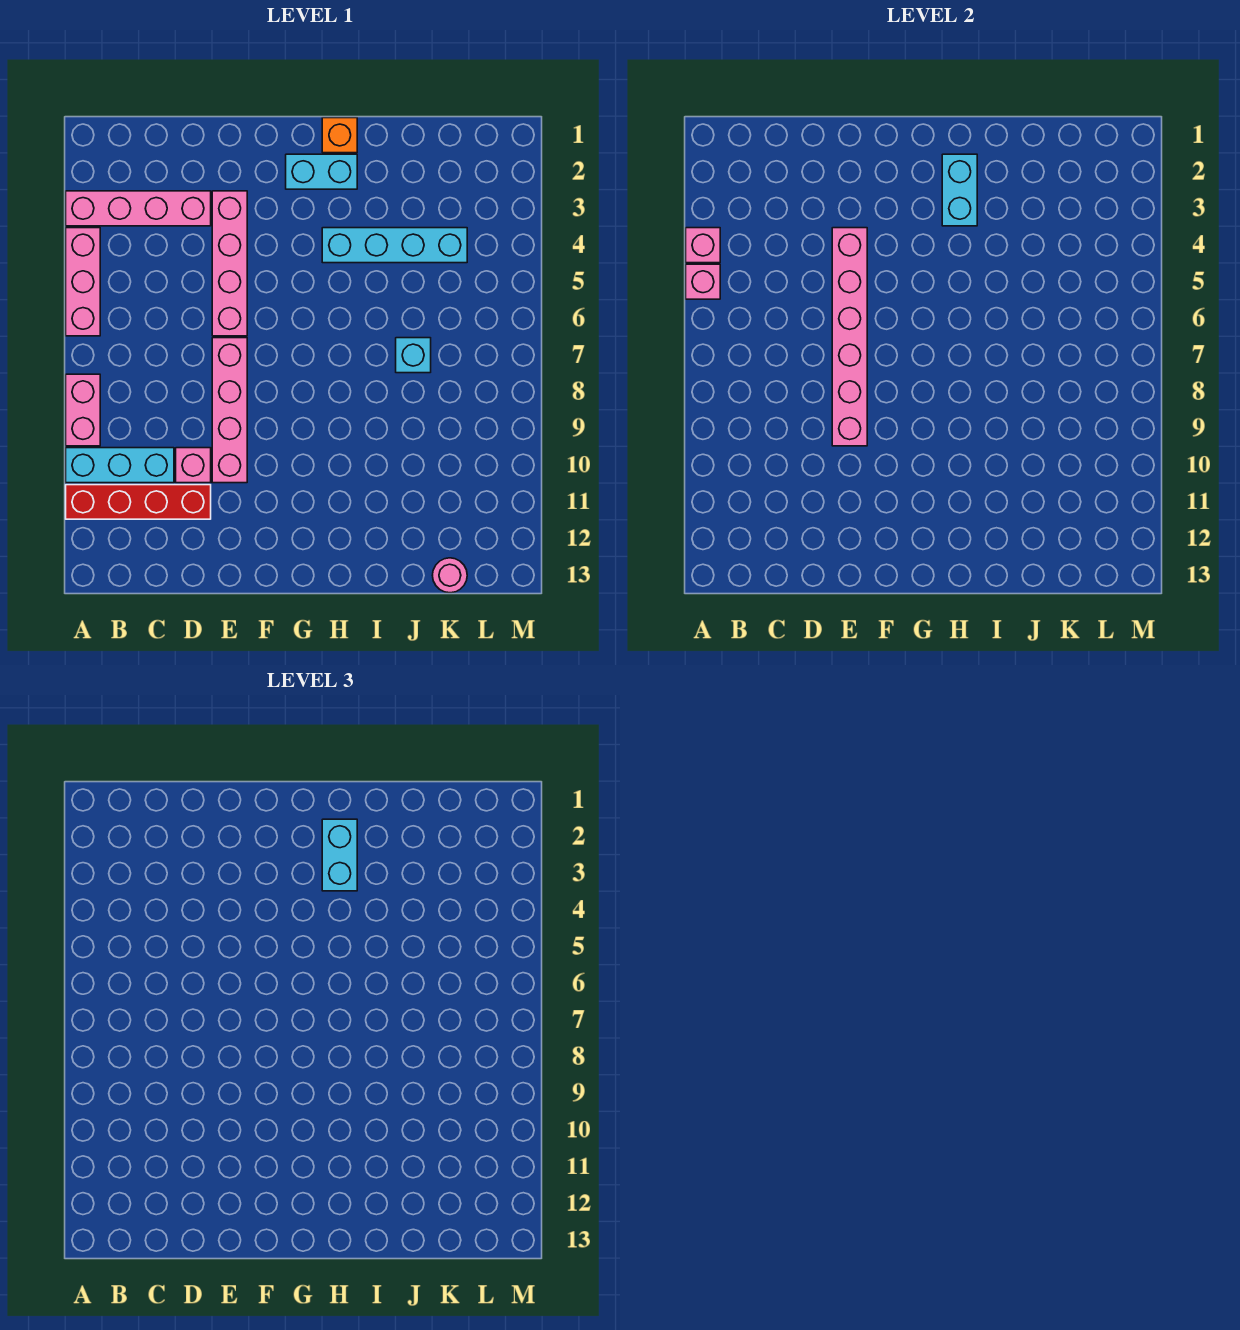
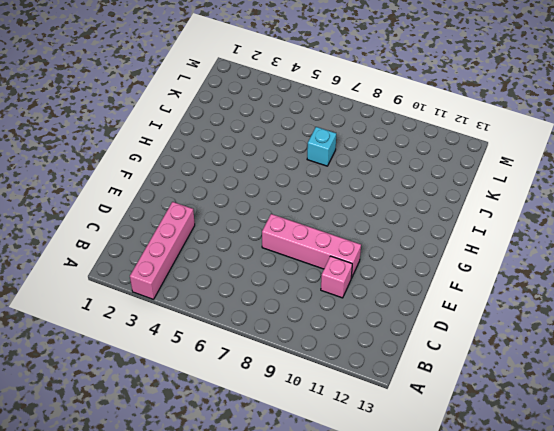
none -> pink brick A4:A6 level 1
none -> pink brick A8:A9 level 1
none -> cyan brick A10:C10 level 1

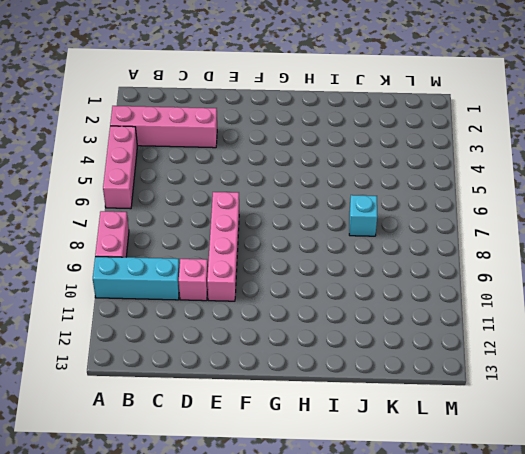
none -> red brick A11:D11 level 1
none -> pink brick E3:E6 level 1
none -> cyan brick G2:H2 level 1

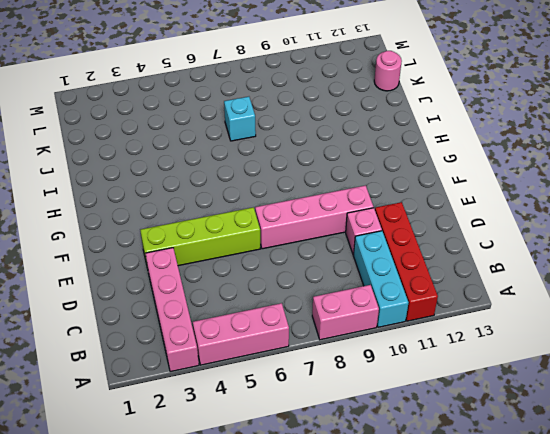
lime brick E3:E6 level 1 -> pink brick E3:E6 level 1
none -> cyan brick G2:H2 level 1
none -> orange brick H1 level 1
none -> cyan brick H4:K4 level 1

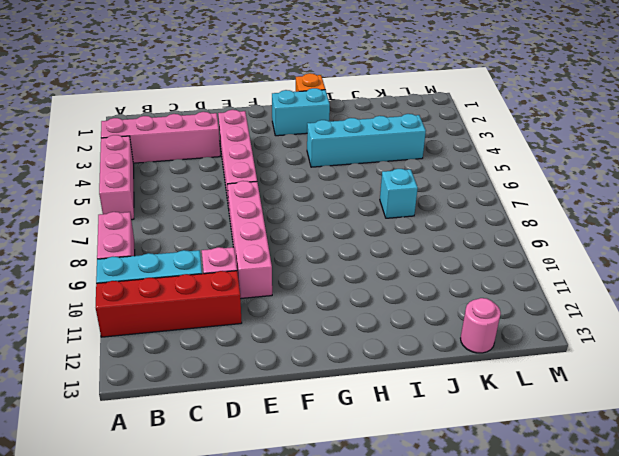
none -> pink brick A4 level 2
none -> pink brick A5 level 2
none -> pink brick E4:E9 level 2

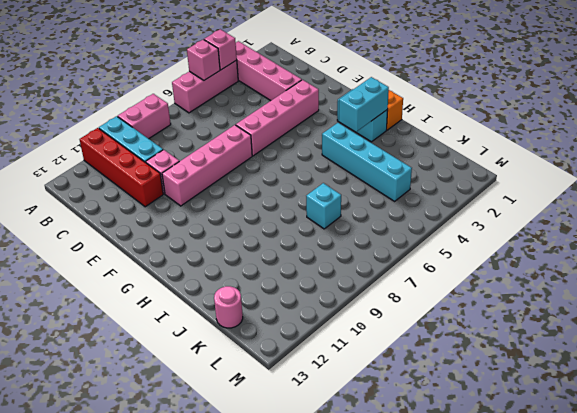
none -> pink brick E4:E9 level 2
none -> cyan brick H2:H3 level 3

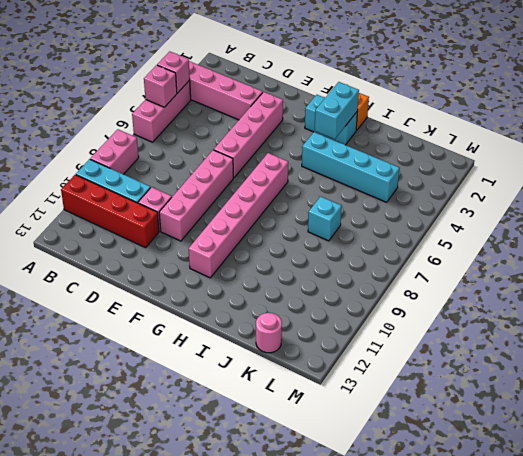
pink brick G6:G11 level 1 -> pink brick E4:E9 level 2
none -> cyan brick H2:H3 level 3

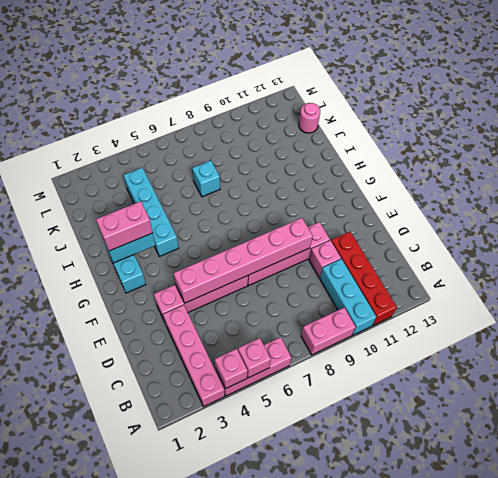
pink brick H2:H3 level 3 -> cyan brick H2:H3 level 3
none -> orange brick H1 level 1

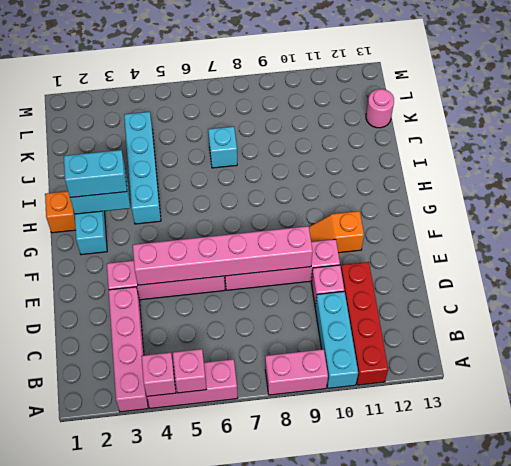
orange slope F10:F11 level 1 top 11 -> none

